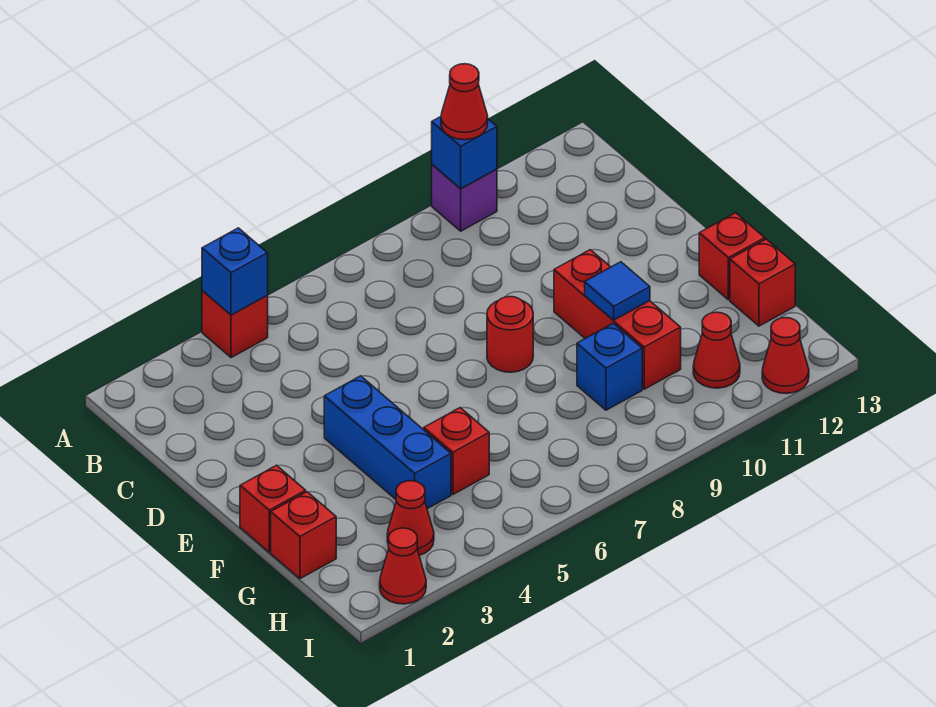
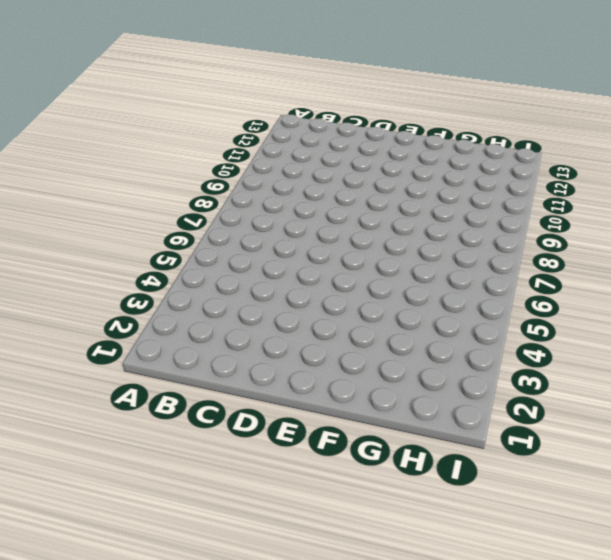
none -> red brick A4 level 1
none -> purple brick A10 level 1
none -> blue brick E4:G4 level 1

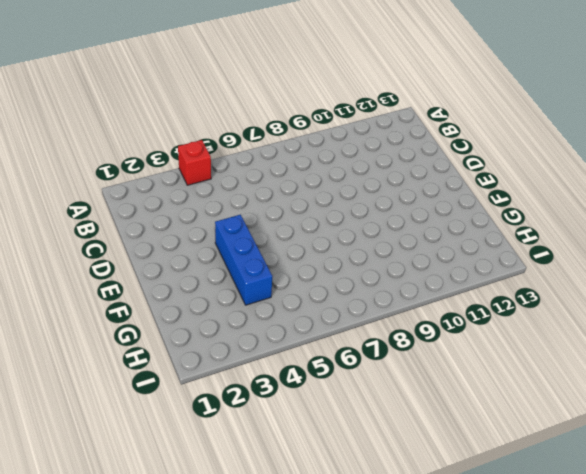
none -> purple brick A10 level 1
none -> red round brick E8 level 1
none -> red brick E10:G10 level 1

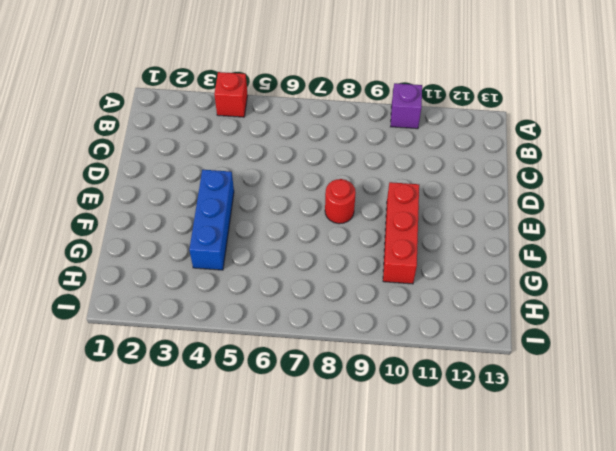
none -> red brick F1 level 1
none -> red brick F13 level 1
none -> red brick G1 level 1

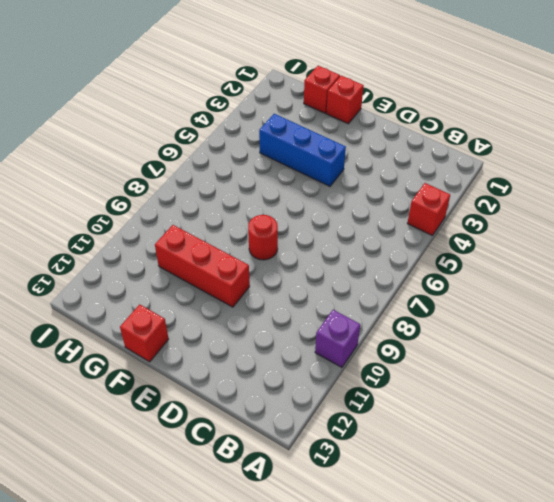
none -> red brick G5 level 1
none -> blue brick G9 level 1
none -> red brick G13 level 1

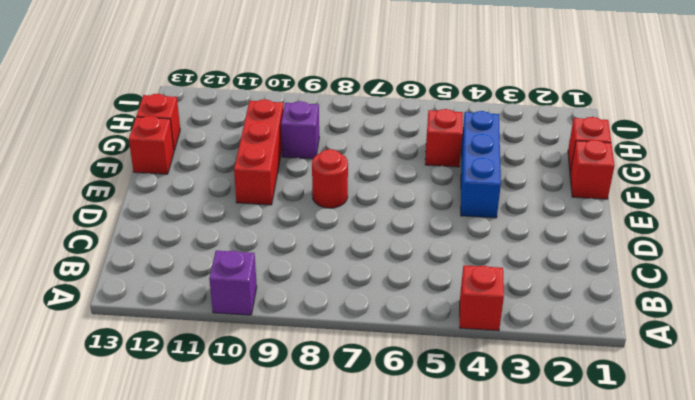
purple brick G9 level 1 -> blue brick G9 level 1
none -> red cone H3 level 1
none -> red cone H11 level 1
none -> red cone I2 level 1

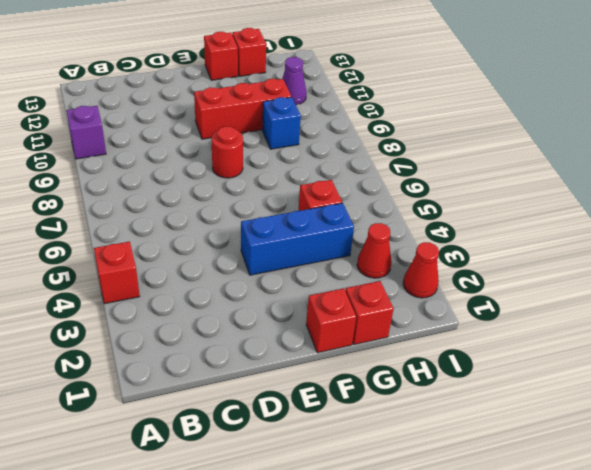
purple cone H11 level 1 -> red cone H11 level 1
none -> red cone I12 level 1
none -> blue brick A4 level 2
none -> blue brick A10 level 2

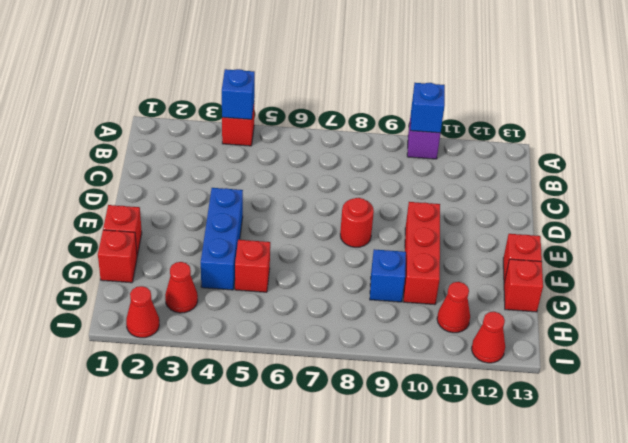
none -> blue tile F10 level 2
none -> red cone A10 level 3

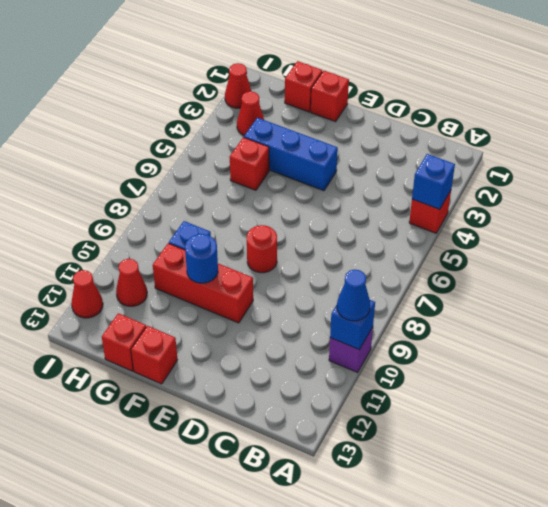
blue cone A10 level 3 -> red cone A10 level 3
blue round brick F10 level 2 -> blue tile F10 level 2

